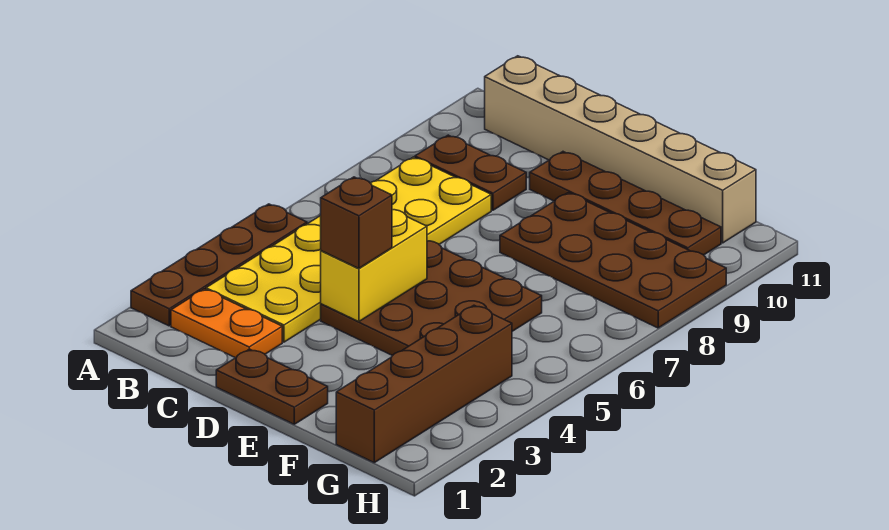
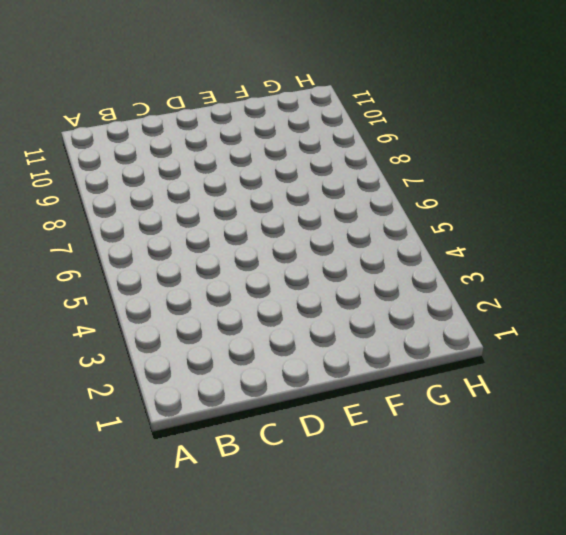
none -> brown plate A2:A5 level 1
none -> orange plate B2:C2 level 1
none -> yellow plate B3:C8 level 1

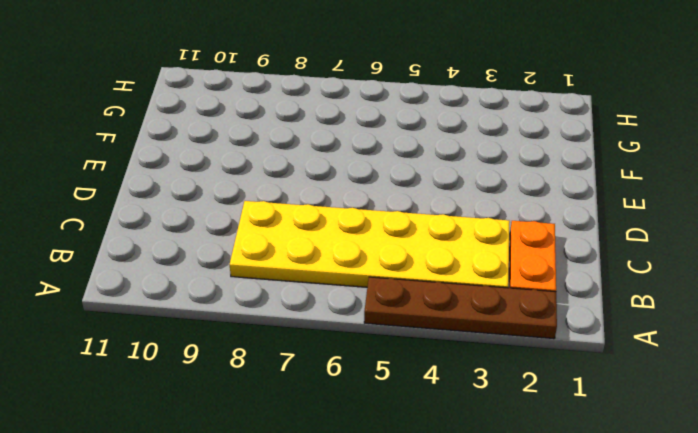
none -> brown plate B9:C9 level 1
none -> tan brick B11:G11 level 1
none -> brown plate D1:E1 level 1

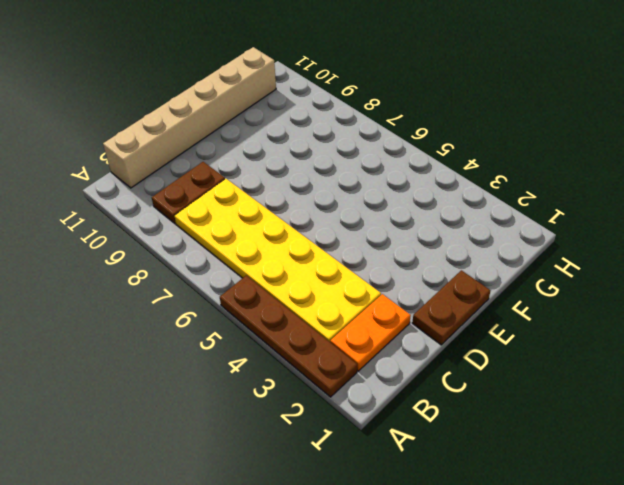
none -> brown plate D4:F6 level 1
none -> brown plate D10:G10 level 1
none -> brown plate E8:H9 level 1

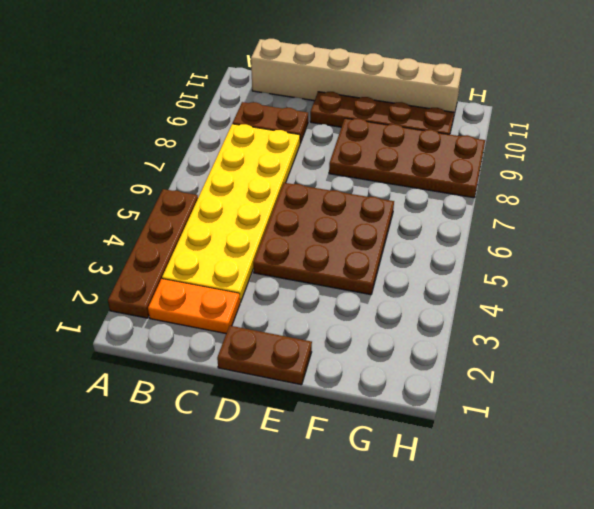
none -> brown brick G1:G4 level 1
none -> yellow brick D4:D5 level 2
none -> brown brick D4 level 3

